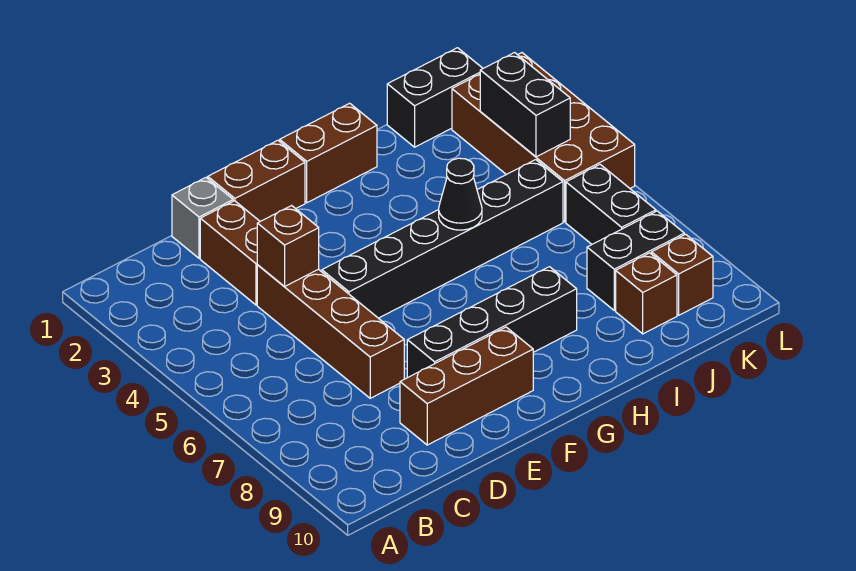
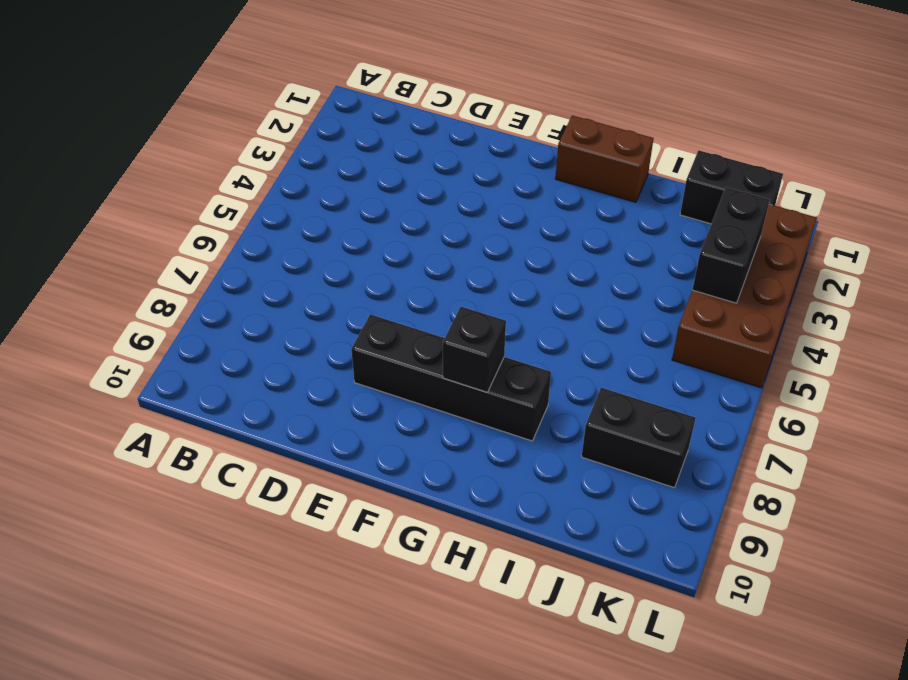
black brick G8 level 2 -> none
none -> grey brick D1 level 1
none -> brown brick D2:D3 level 1
none -> brown brick D4:D7 level 1

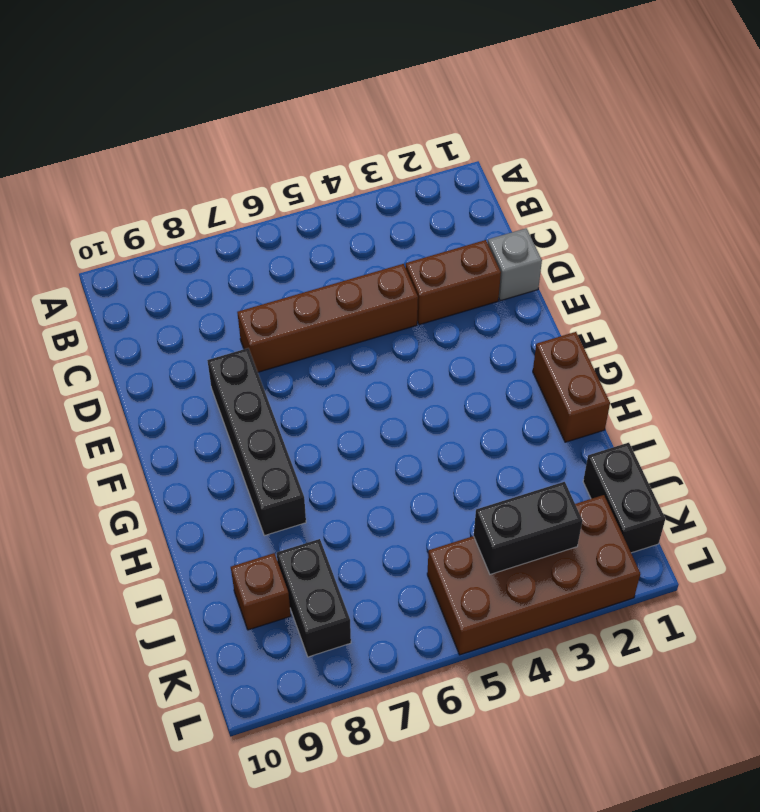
none -> brown brick D9:F9 level 1
none -> brown brick E1:F1 level 1
none -> black brick E5:J5 level 1

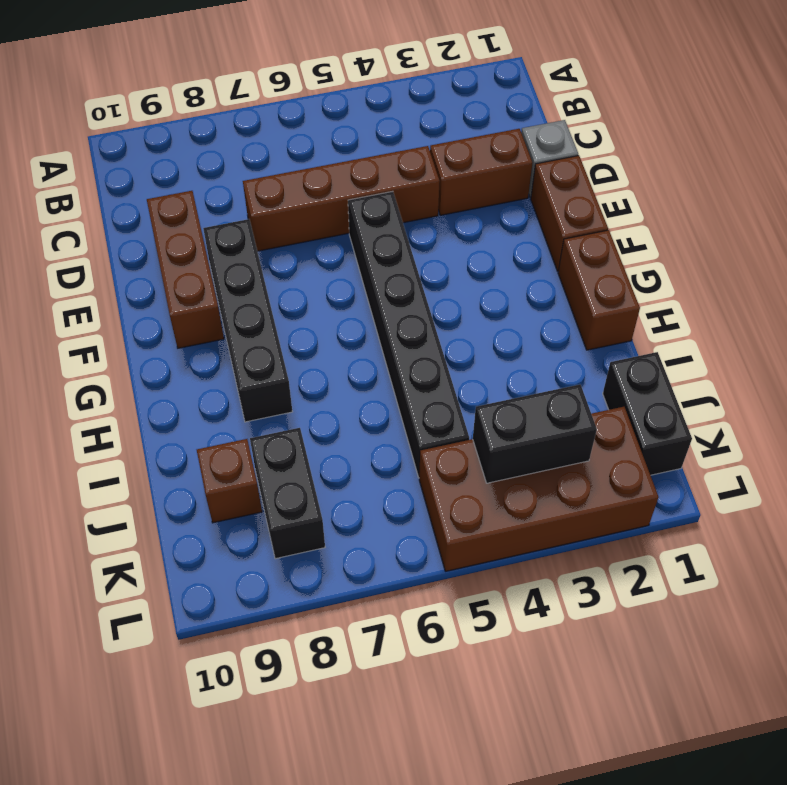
none -> black brick K6:K7 level 1
none -> brown brick K9 level 1
none -> brown brick D4 level 2

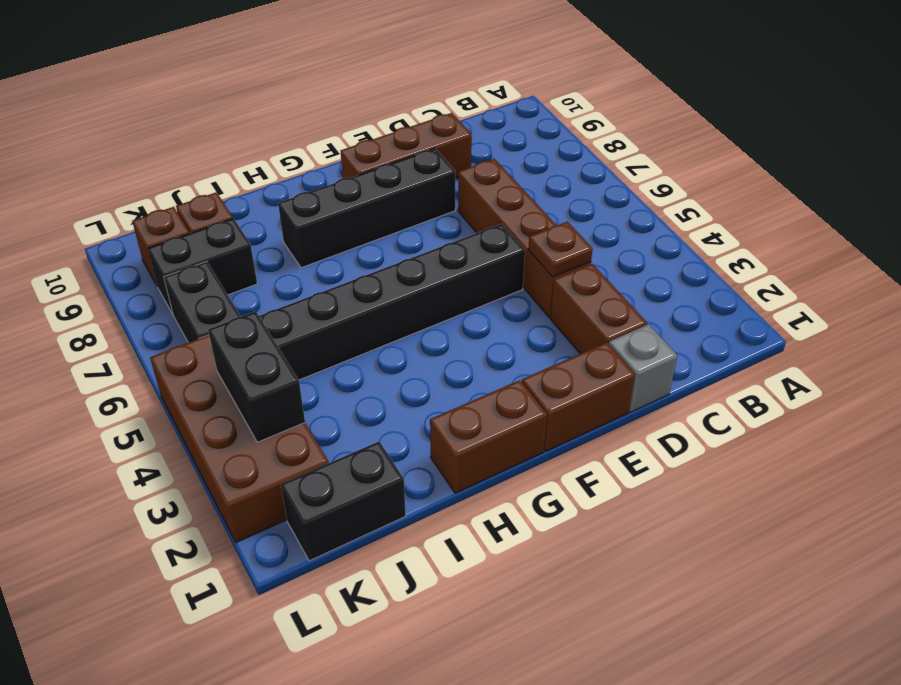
brown plate D4 level 2 -> brown brick D4 level 2
none -> black cone H5 level 2

